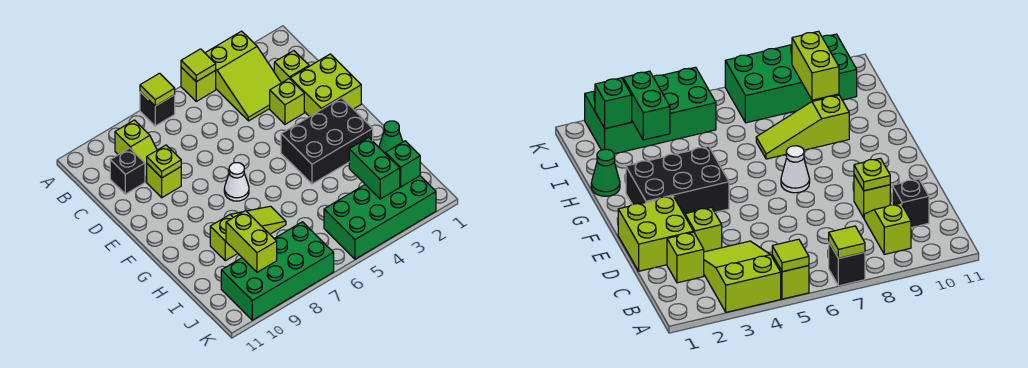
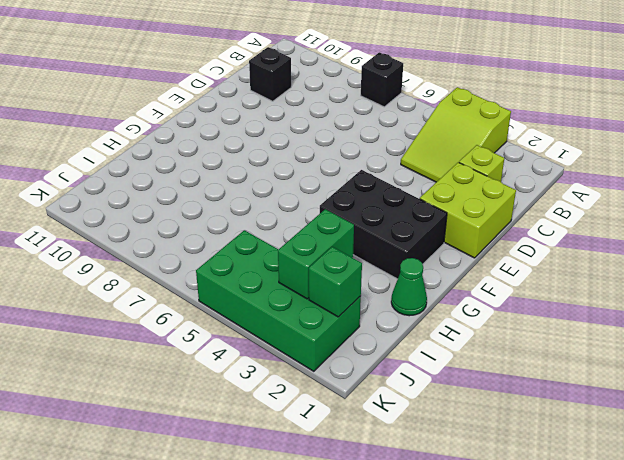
none -> lime brick A5 level 1
none -> lime slope B9:C9 level 1 top B
none -> lime brick D3 level 1

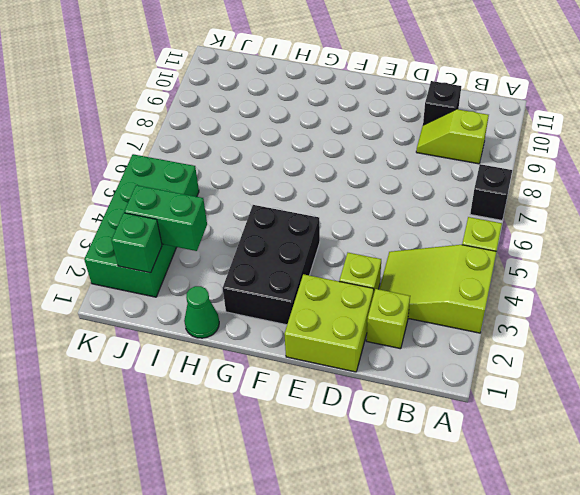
none -> lime brick D9 level 1
none -> white cone F7 level 1
none -> lime slope H7:H9 level 1 top 9

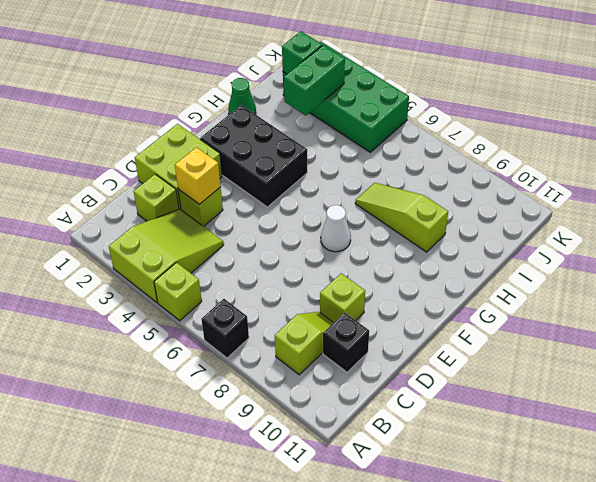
yellow brick D3 level 2 -> none
none -> green brick J7:K10 level 1
none -> lime tile A5 level 2
none -> lime tile A7 level 2

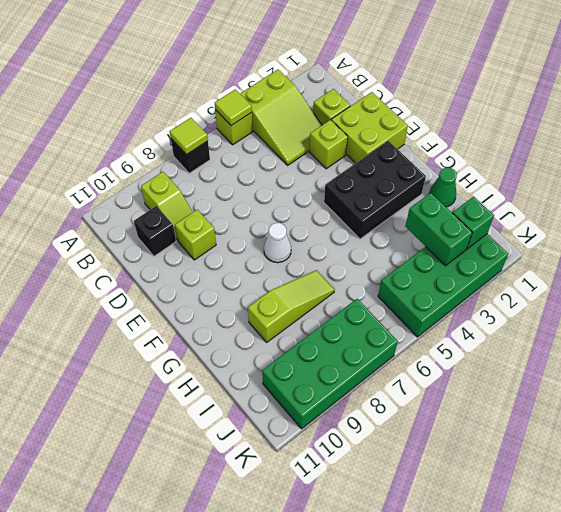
none -> lime plate D9 level 2
none -> lime brick I9:J9 level 2

